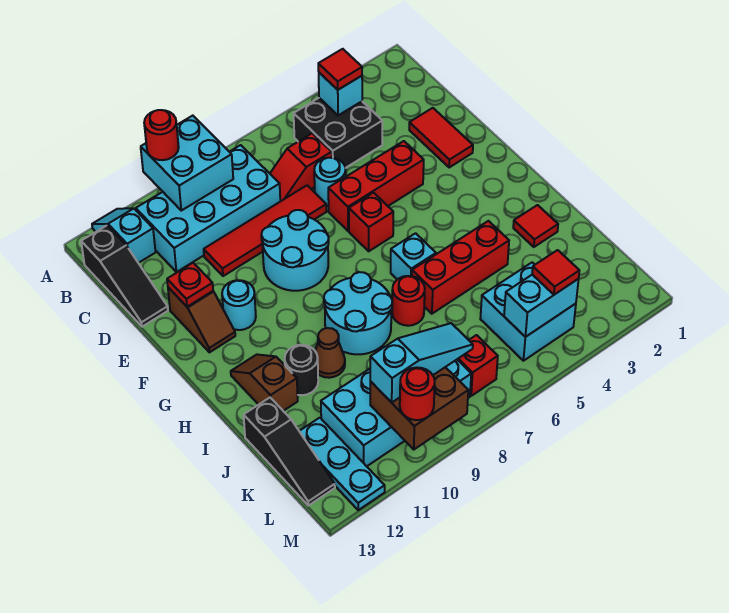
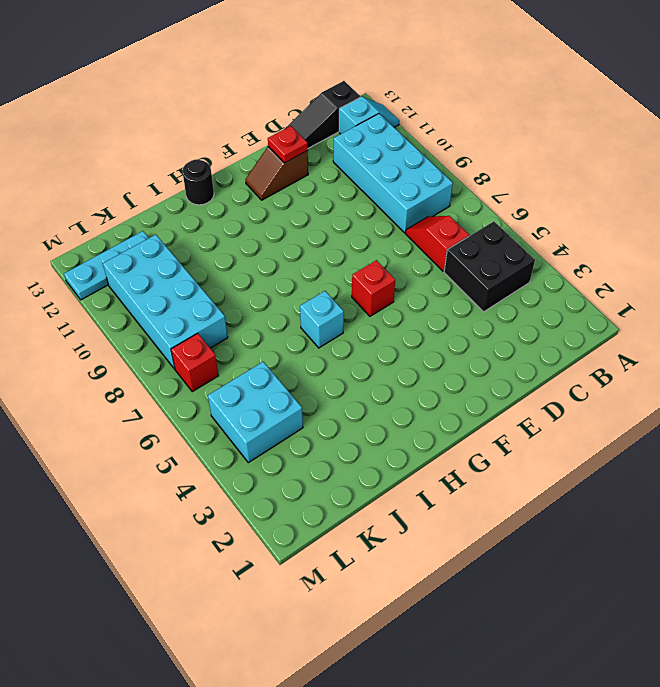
black round brick H13 level 1 -> black round brick I11 level 1
none -> red tile D2:E2 level 1
none -> cyan round brick D6 level 1
none -> red tile D7:D10 level 1
none -> red brick E4:E6 level 1

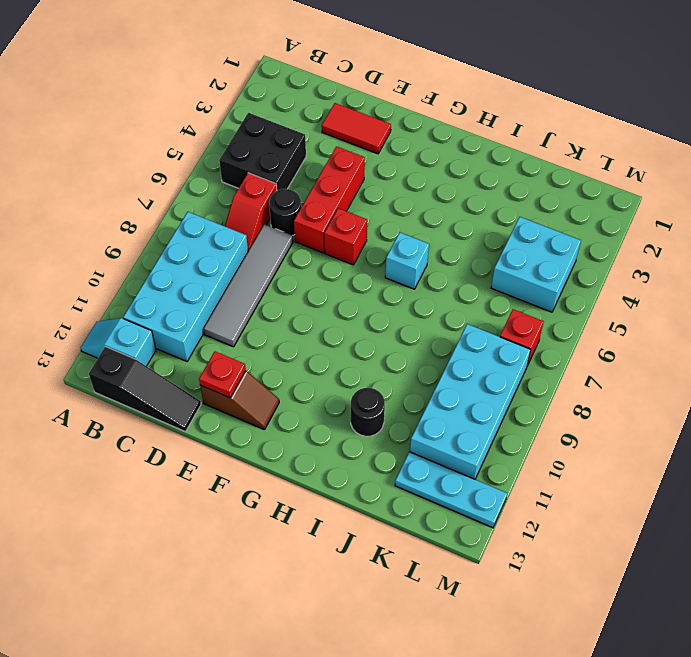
black round brick D6 level 1 -> cyan round brick D6 level 1
grey tile D7:D10 level 1 -> red tile D7:D10 level 1
none -> cyan round brick E8:F9 level 1
none -> cyan round brick F11 level 1
none -> cyan round brick H8:I9 level 1
none -> brown slope H12:I12 level 1 top I

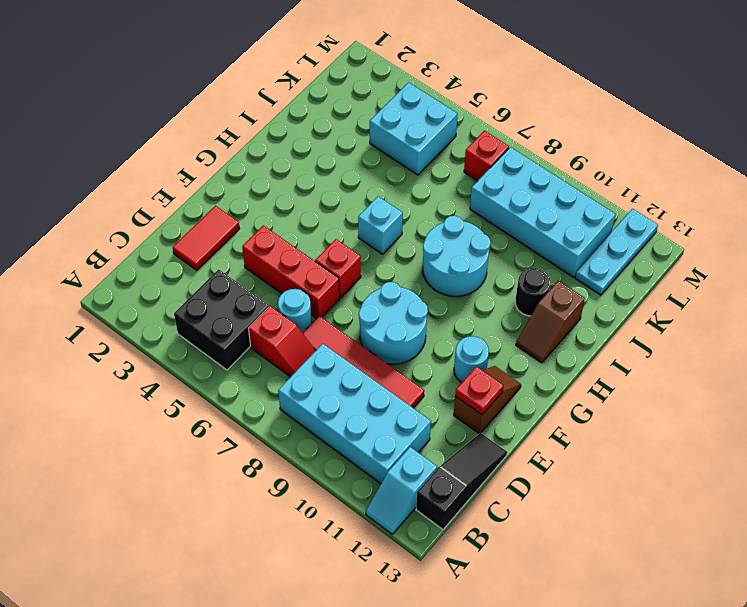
none -> red tile I2 level 1
none -> red brick I4:I6 level 1
none -> red round brick I7 level 1
none -> brown cone I10 level 1

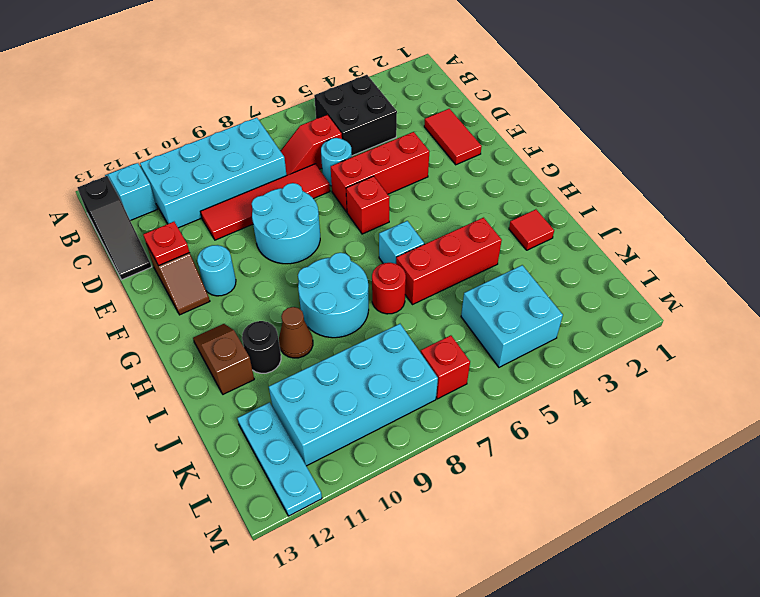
none -> black slope J13:L13 level 1 top J
none -> cyan brick A9:B10 level 2
none -> cyan brick B4 level 2
none -> cyan brick L4:L5 level 2

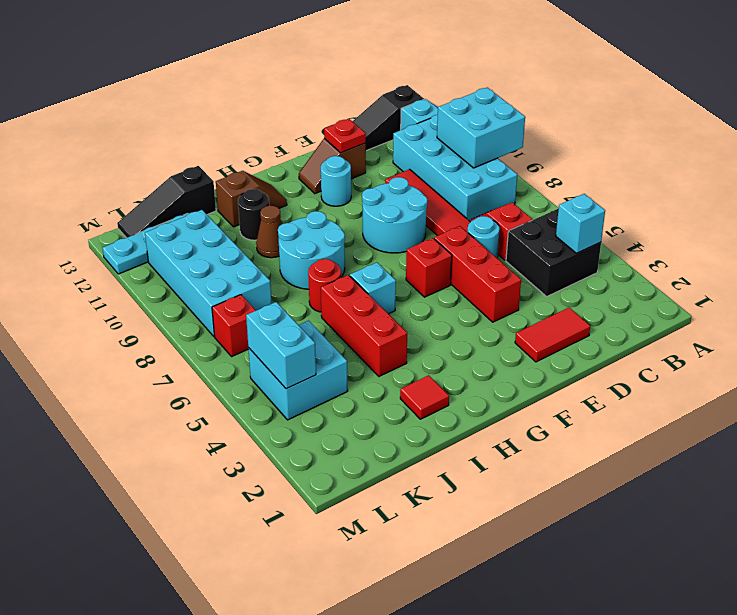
none -> brown brick L9:M10 level 2
none -> red round brick A10 level 3
none -> red tile B4 level 3
none -> red tile L4 level 3

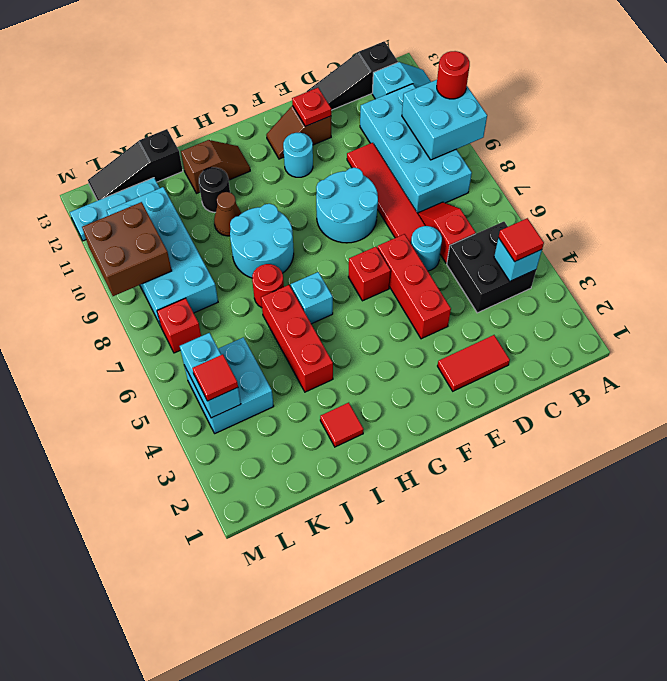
none -> cyan slope L8:L10 level 3 top 10
none -> red round brick M10 level 3

